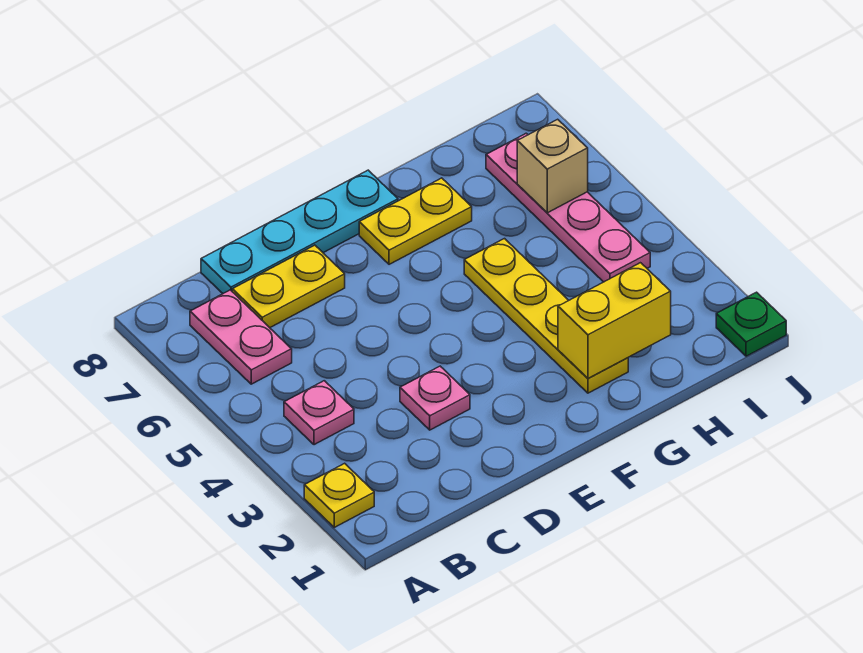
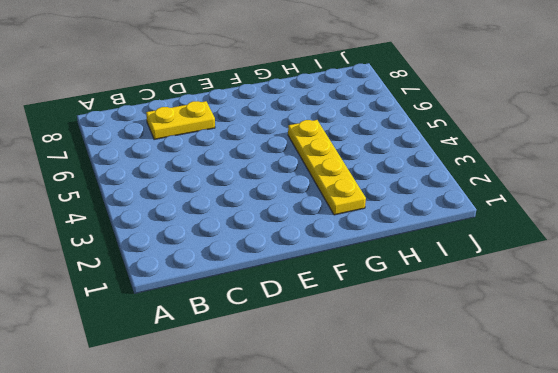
none -> yellow plate A2 level 1
none -> pink plate B4 level 1
none -> pink plate B6:B7 level 1

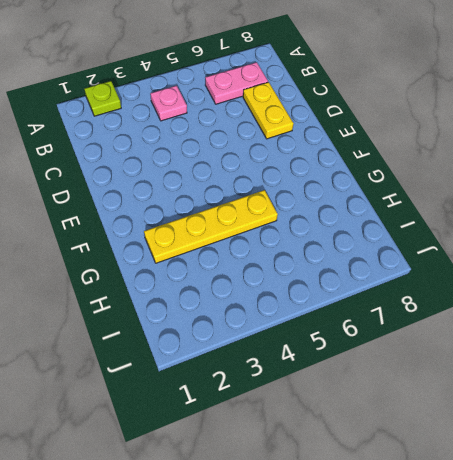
lime plate A2 level 1 -> yellow plate A2 level 1
none -> cyan plate C8:F8 level 1
none -> pink plate D3 level 1
none -> yellow plate F7:G7 level 1

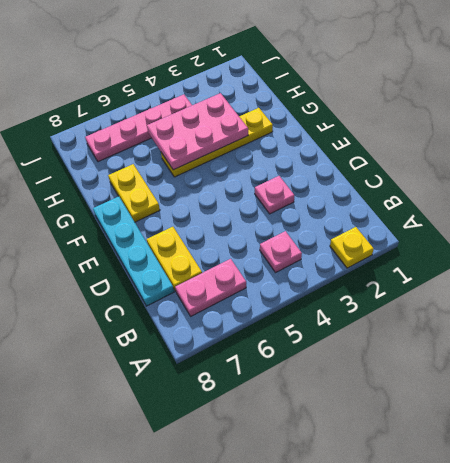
pink plate G3:H5 level 2 -> none
none -> green plate J1 level 1
none -> yellow brick G2:H2 level 2
none -> tan brick I6 level 2

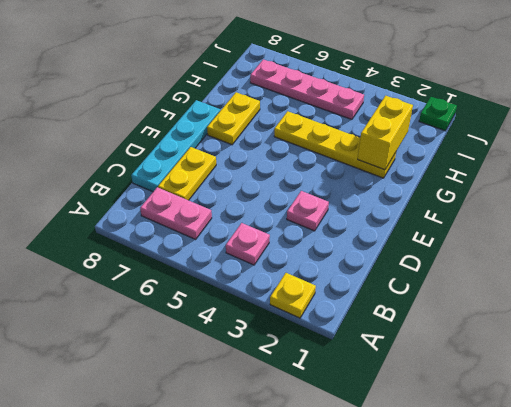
none -> tan brick I6 level 2

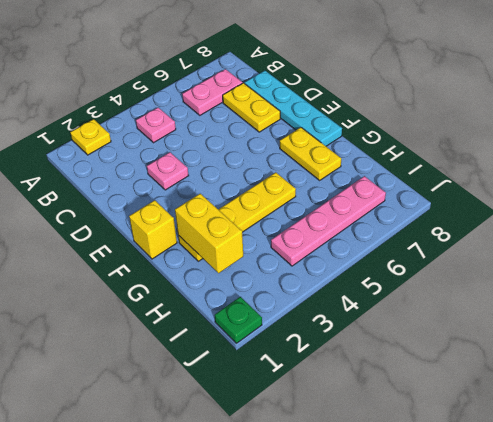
yellow brick F1 level 1 -> none
none -> tan brick I6 level 2

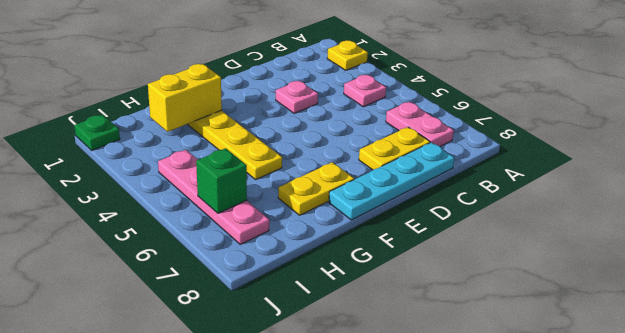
green brick I6 level 2 -> tan brick I6 level 2

